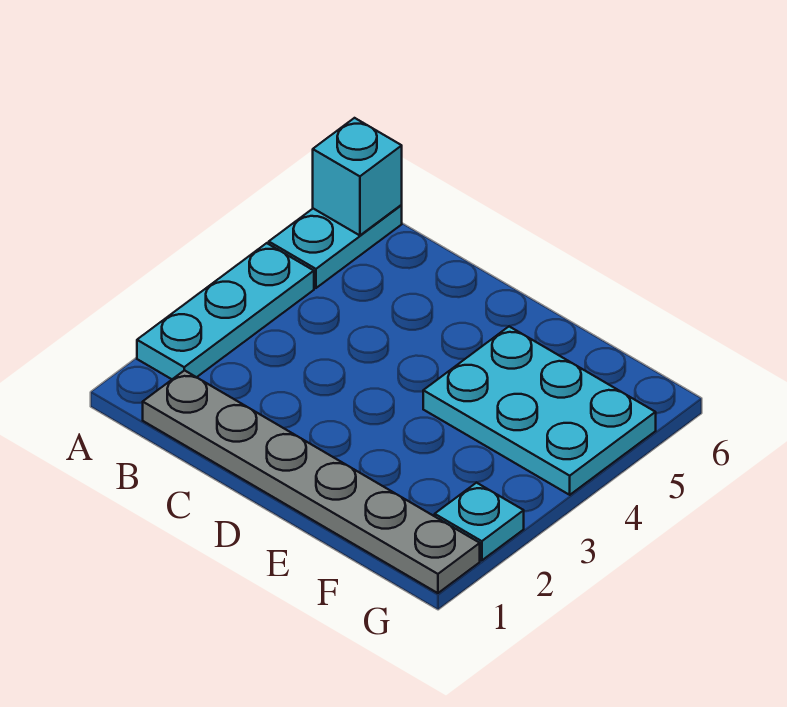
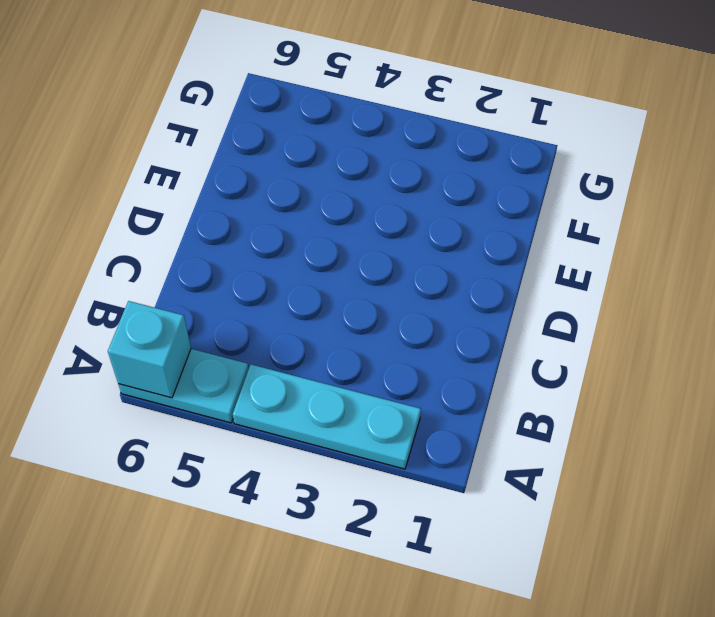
none -> grey plate B1:G1 level 1
none -> cyan plate E4:G5 level 1

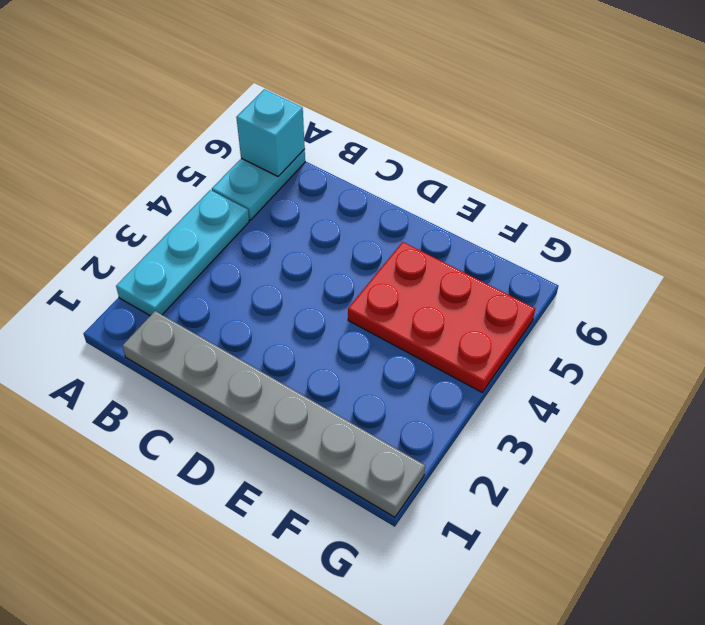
red plate E4:G5 level 1 -> cyan plate E4:G5 level 1
none -> cyan plate G2 level 1

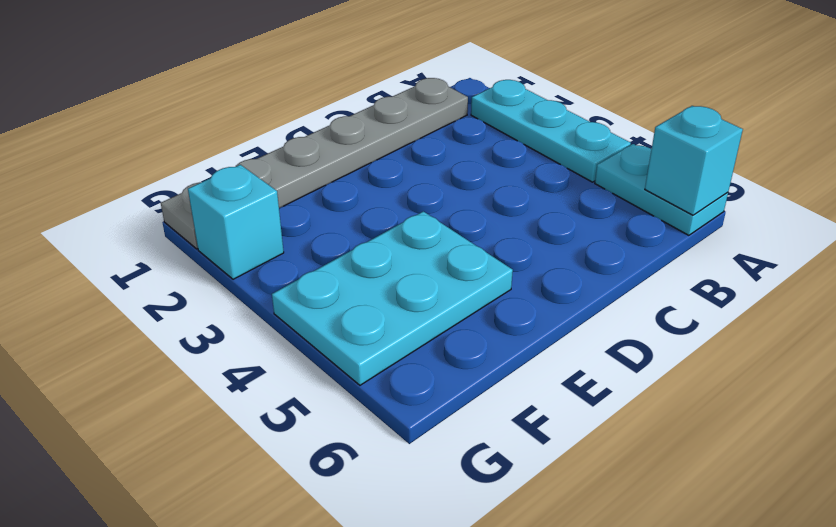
cyan brick G2 level 1 -> cyan plate G2 level 1

